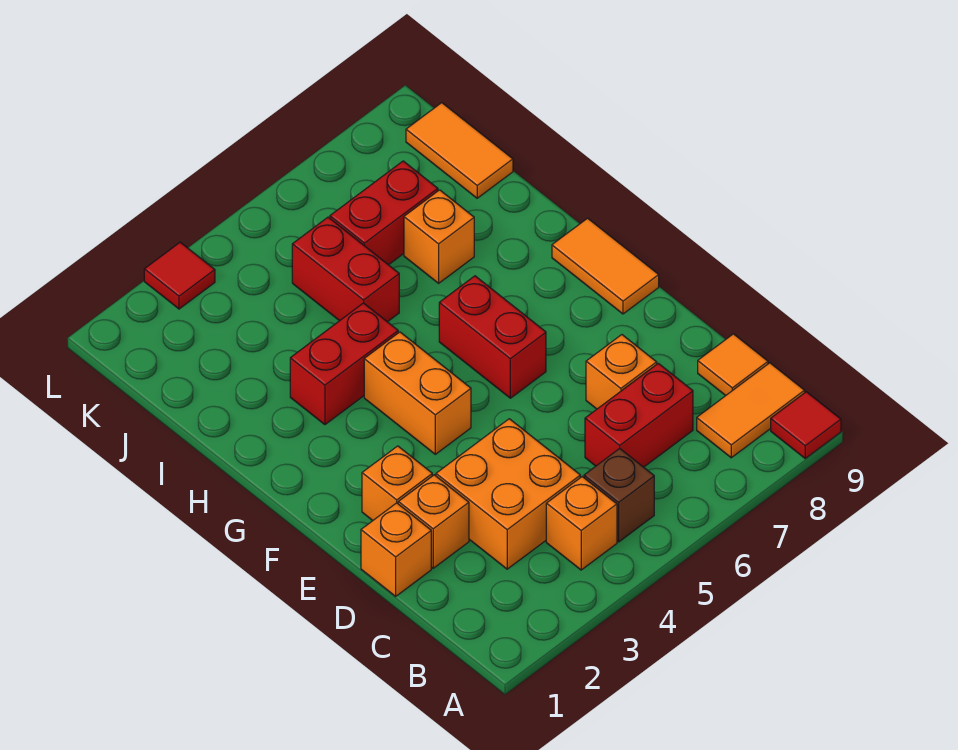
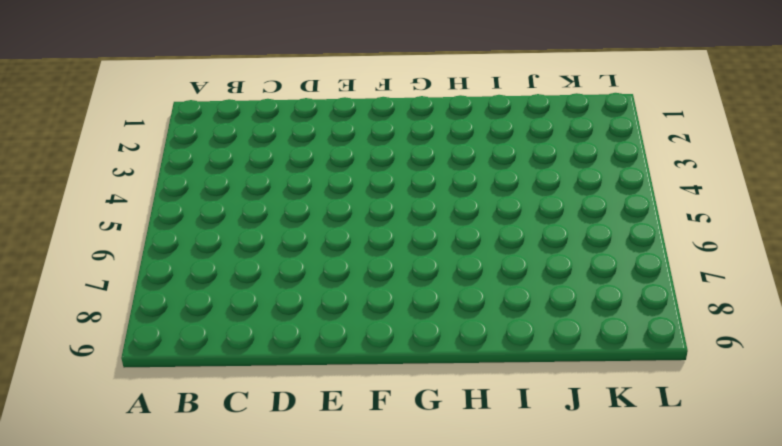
none -> red tile A9 level 1
none -> orange brick B4 level 1
none -> brown brick B5 level 1

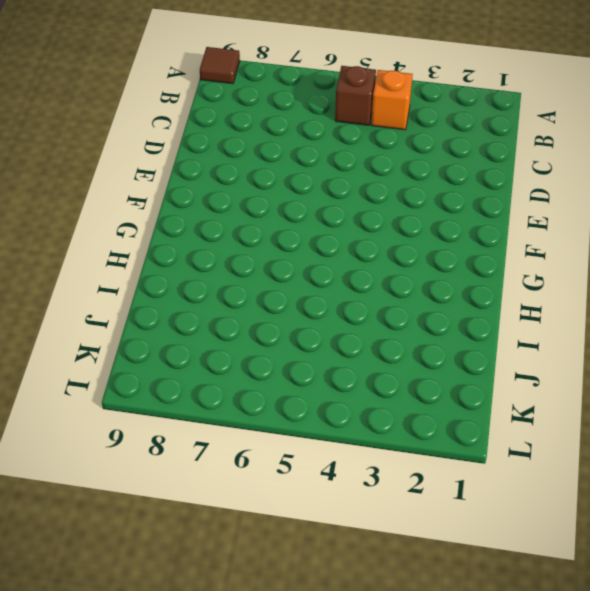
brown tile A9 level 1 -> red tile A9 level 1
none -> orange tile B8:B9 level 1
none -> orange brick C3:D4 level 1
none -> red brick C6:C7 level 1

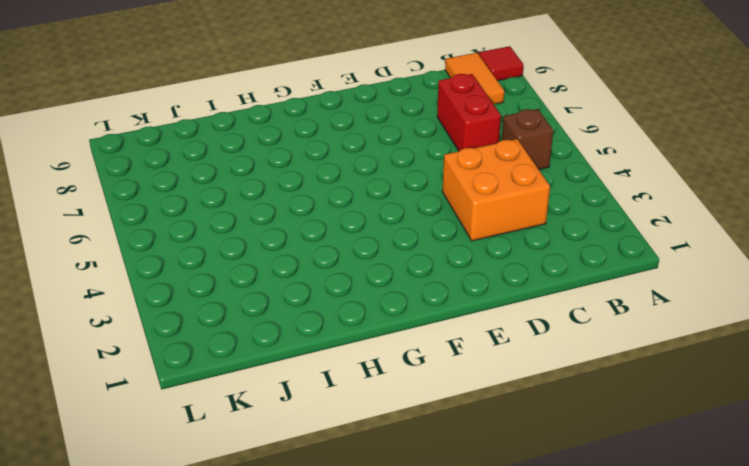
none -> orange brick B4 level 1
none -> orange tile C9 level 1
none -> orange brick D1 level 1

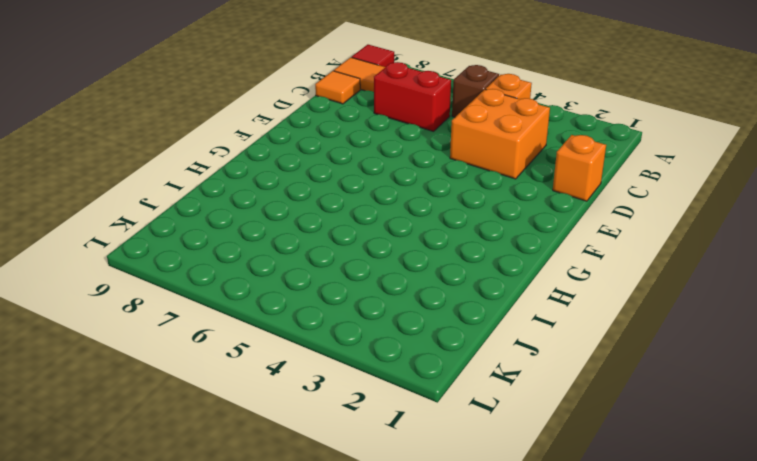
none -> orange brick D2 level 1
none -> orange brick D7 level 1
none -> orange brick E2 level 1

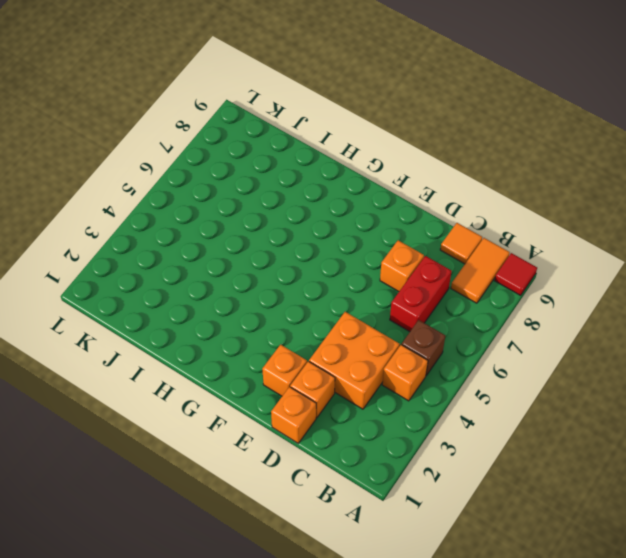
none -> orange brick F4:G4 level 1
none -> red brick F6:G6 level 1
none -> orange tile F9:G9 level 1

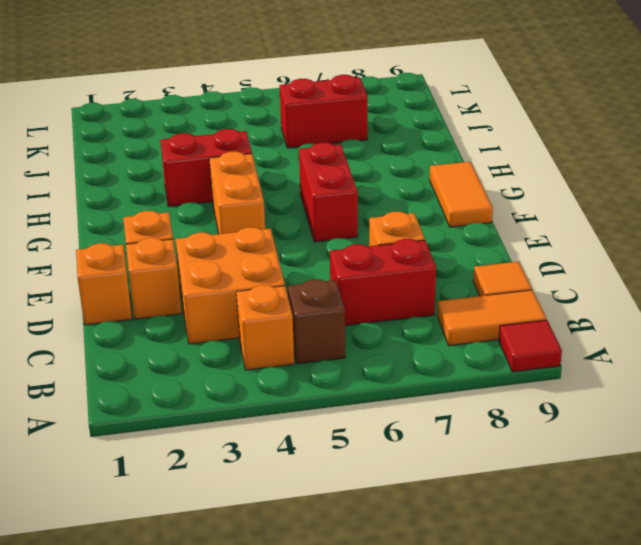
none -> red brick I5:J5 level 1
none -> orange brick I7 level 1
none -> orange tile J9:K9 level 1

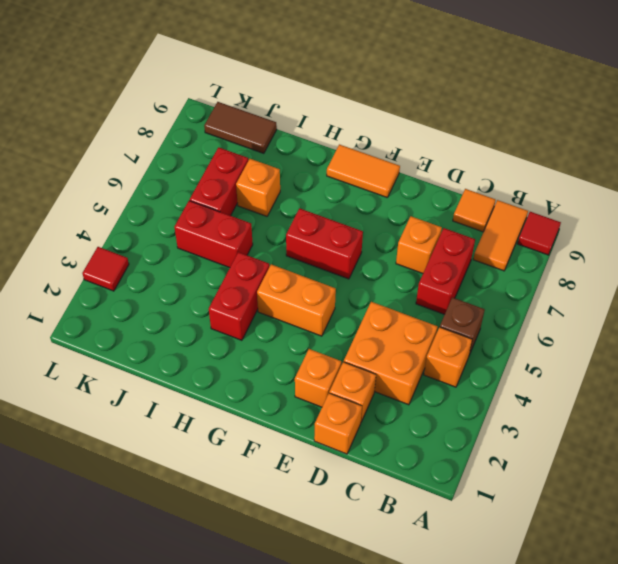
brown tile J9:K9 level 1 -> orange tile J9:K9 level 1

